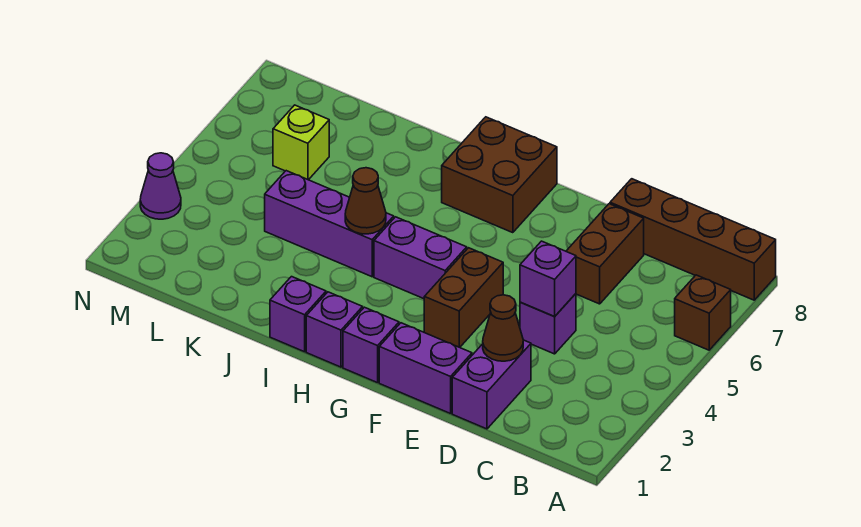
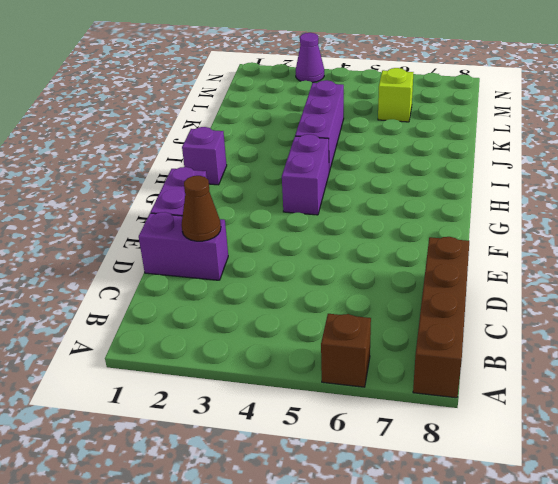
none -> purple brick D4 level 1
none -> brown brick D6:D7 level 1
none -> brown brick F3:F4 level 1

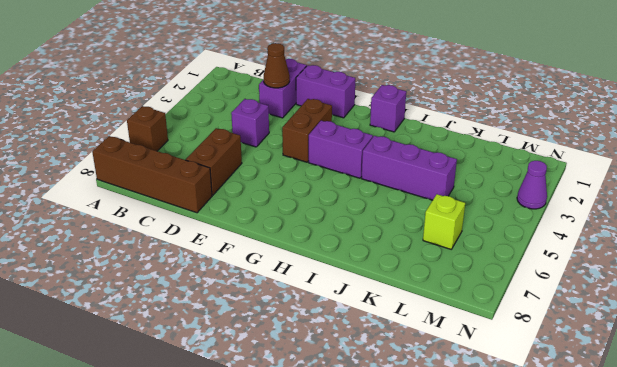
none -> purple brick G1 level 1
none -> brown brick G7:H8 level 1
none -> purple brick I1 level 1

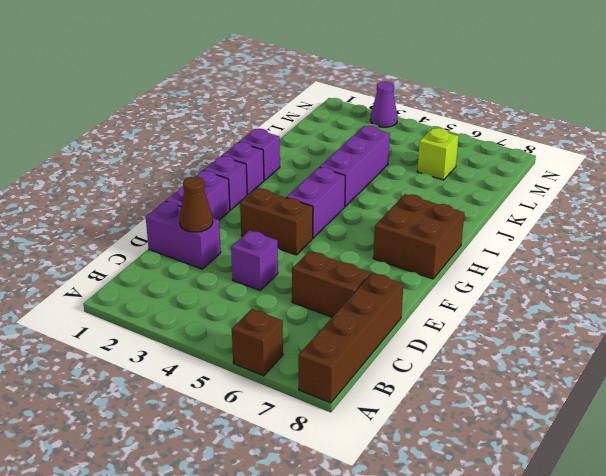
none -> purple brick D4 level 2
none -> brown cone I4 level 2

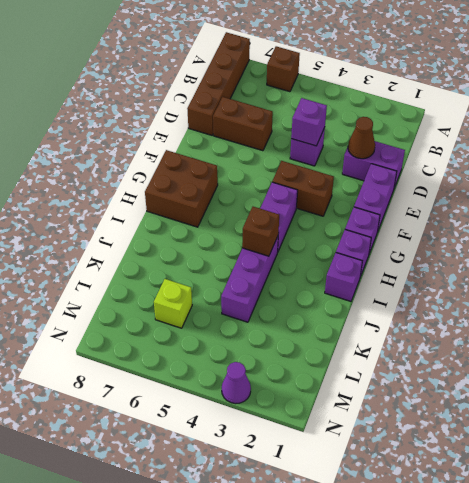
brown brick I4 level 2 -> brown cone I4 level 2

